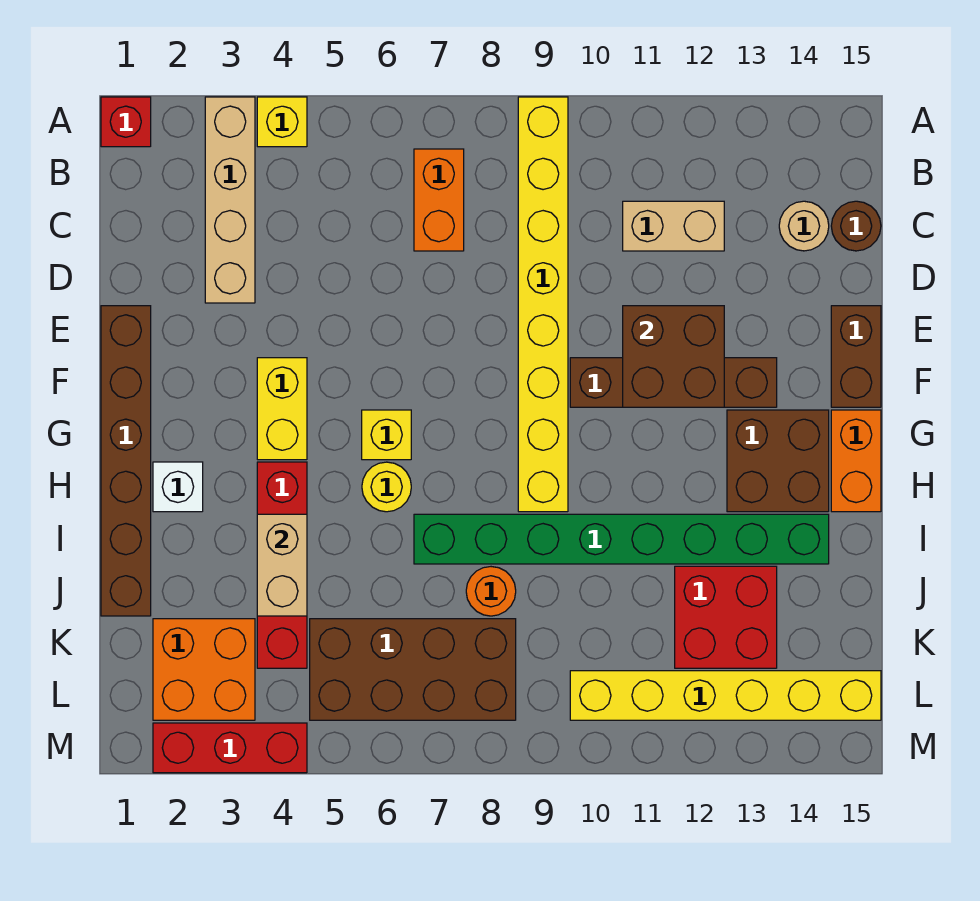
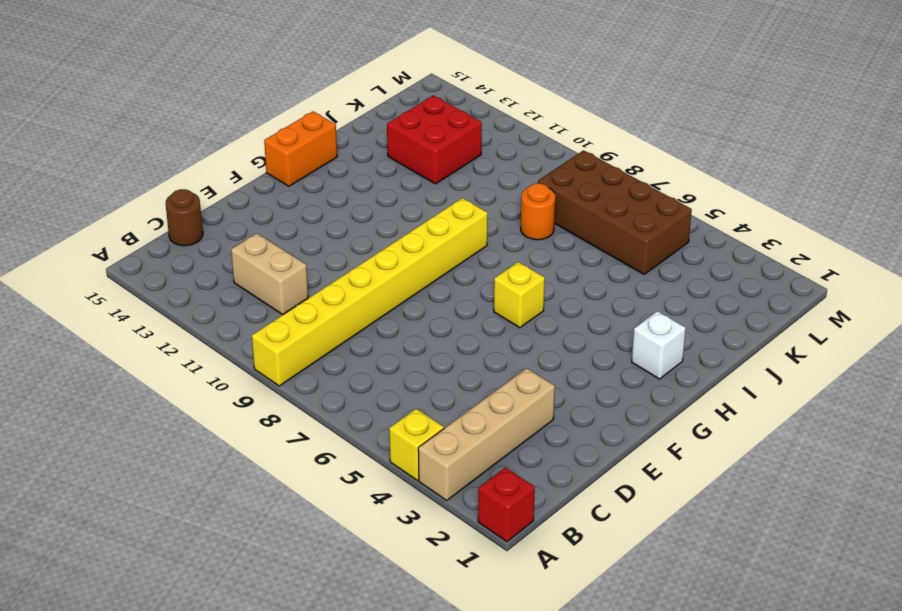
none -> orange brick B7:C7 level 1
none -> tan round brick C14 level 1
none -> brown brick E1:J1 level 1

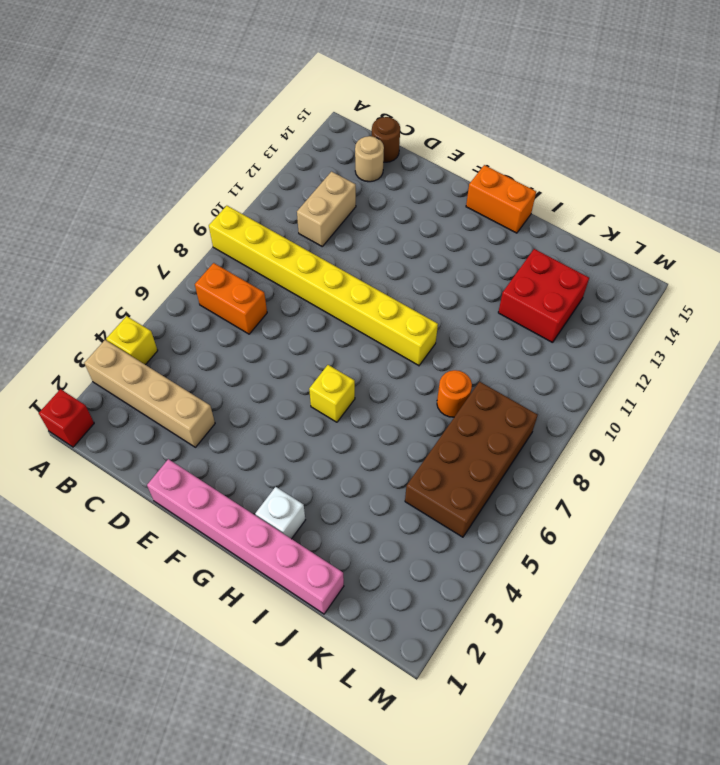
pink brick E1:J1 level 1 -> brown brick E1:J1 level 1
none -> brown brick E15:F15 level 1
none -> yellow brick F4:G4 level 1
none -> brown brick F10:F13 level 1

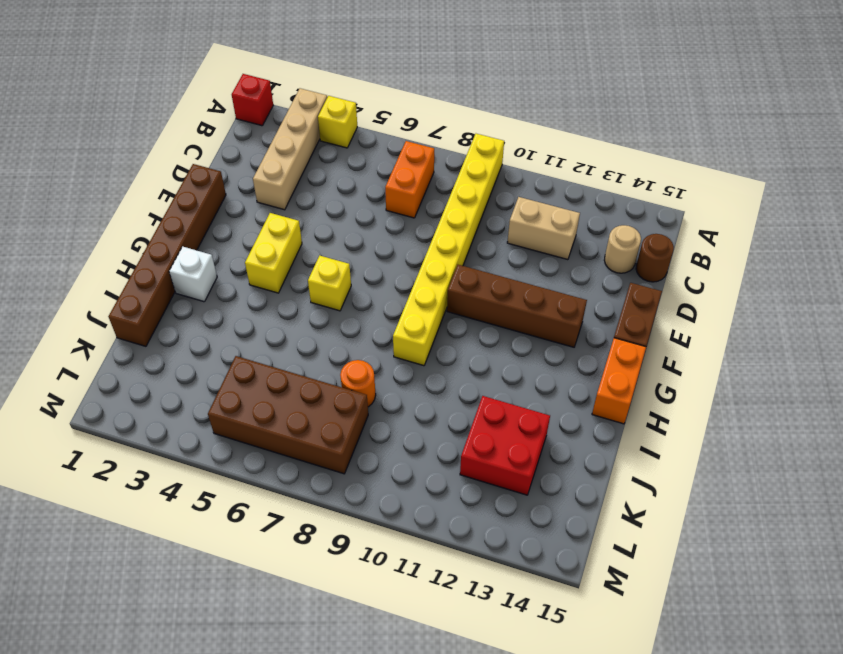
none -> brown brick G13:H14 level 1
none -> red brick H4:K4 level 1
none -> yellow round brick H6 level 1

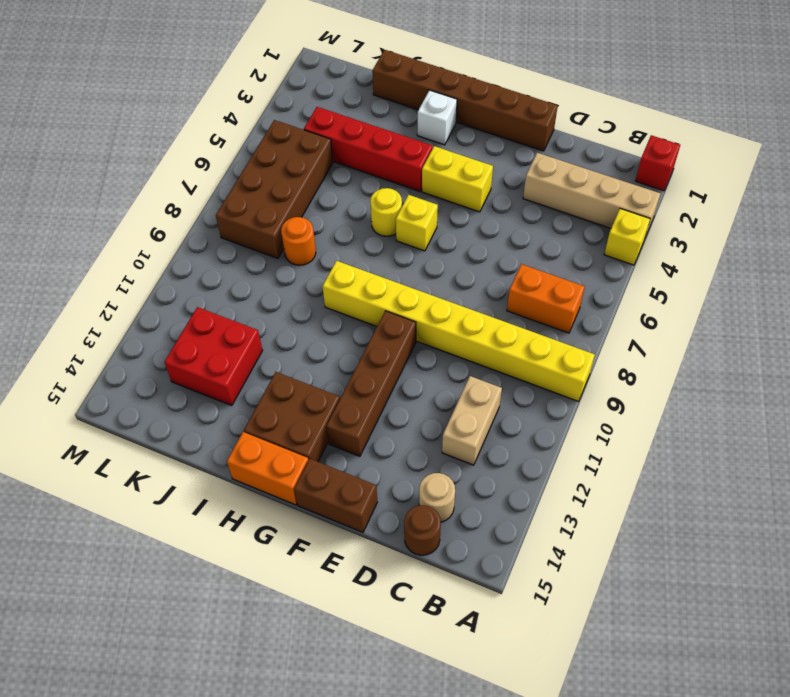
none -> green brick I7:I14 level 1
none -> orange brick K2:L3 level 1
none -> yellow brick L10:L15 level 1

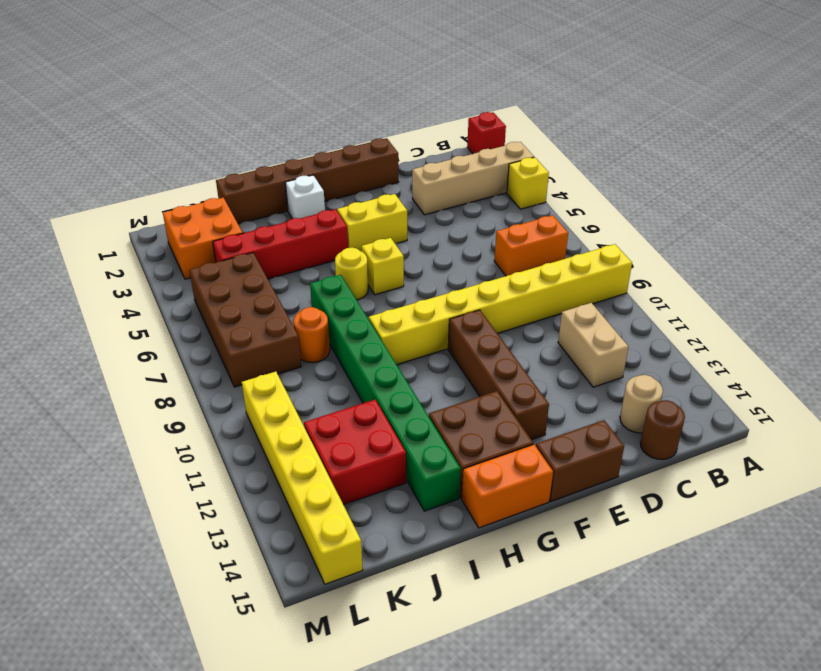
none -> red brick M2:M4 level 1
none -> brown brick E11:F12 level 2
none -> tan brick I4:J4 level 2

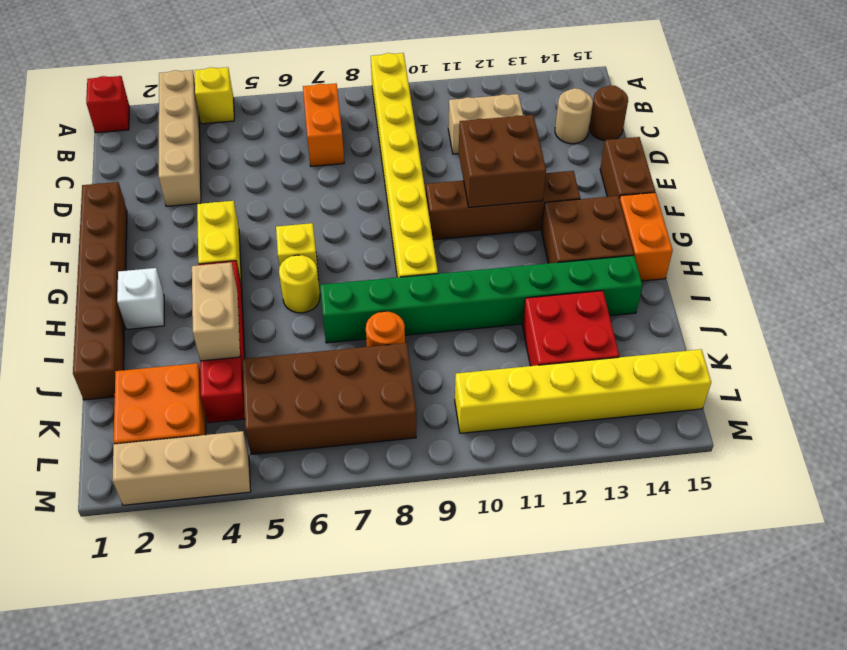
tan brick M2:M4 level 1 -> red brick M2:M4 level 1

